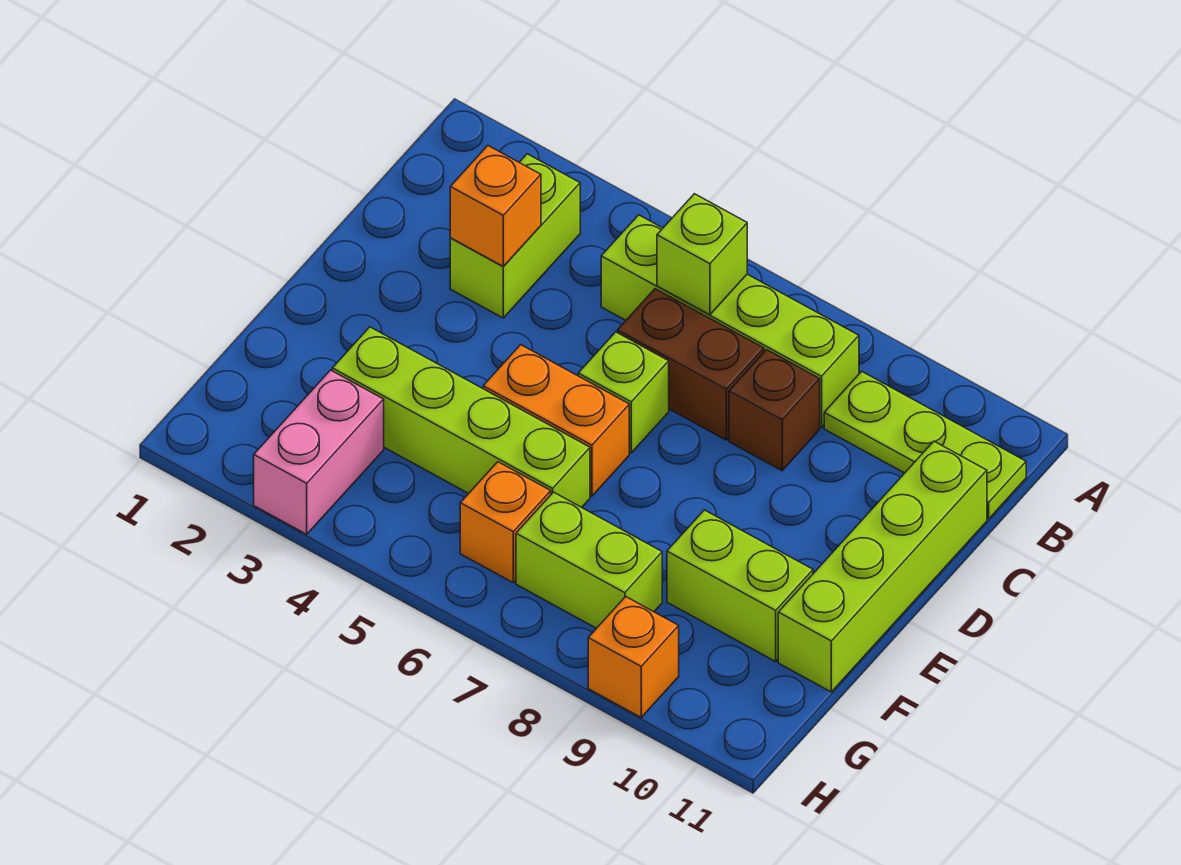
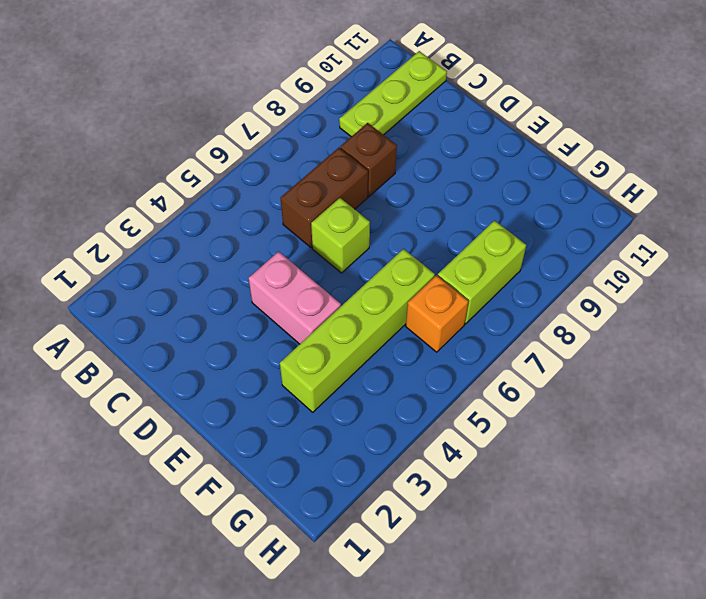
pink brick D4:E4 level 1 -> pink brick G3:H3 level 1
none -> lime brick B3:C3 level 1
none -> lime brick B5:B8 level 1
none -> lime brick C11:F11 level 1

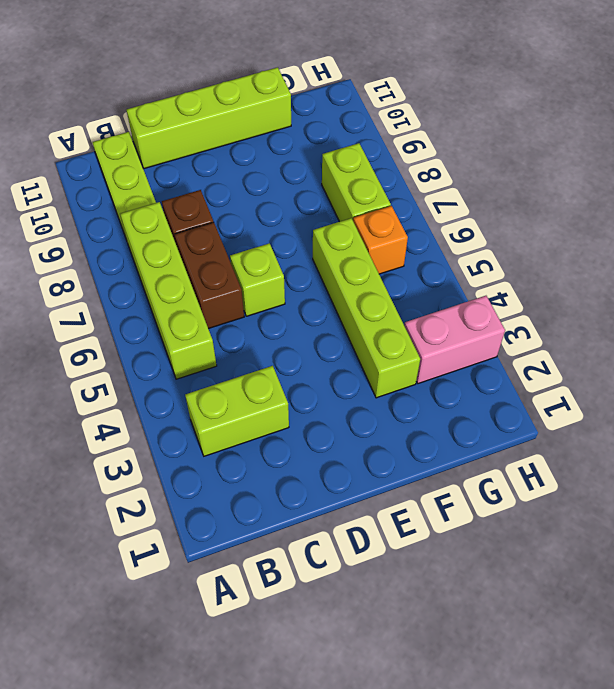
none -> orange brick E5:E6 level 1
none -> lime brick F9:F10 level 1
none -> orange brick H9 level 1

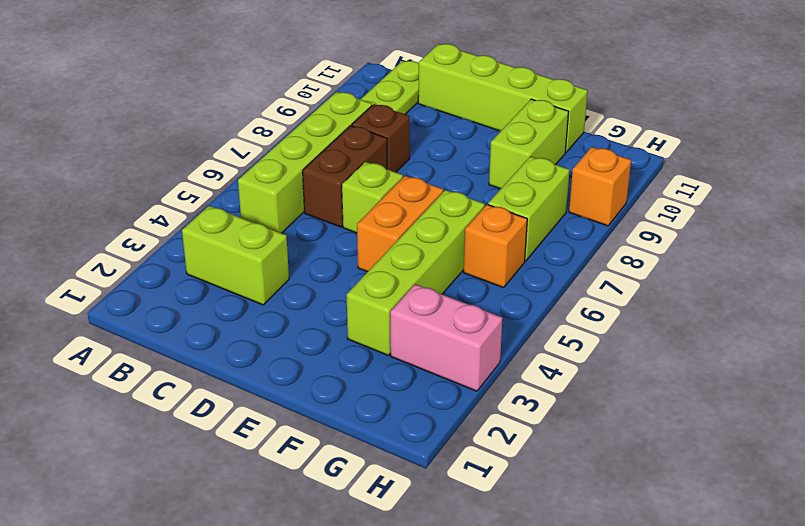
none -> lime brick B6 level 2
none -> orange brick C3 level 2

